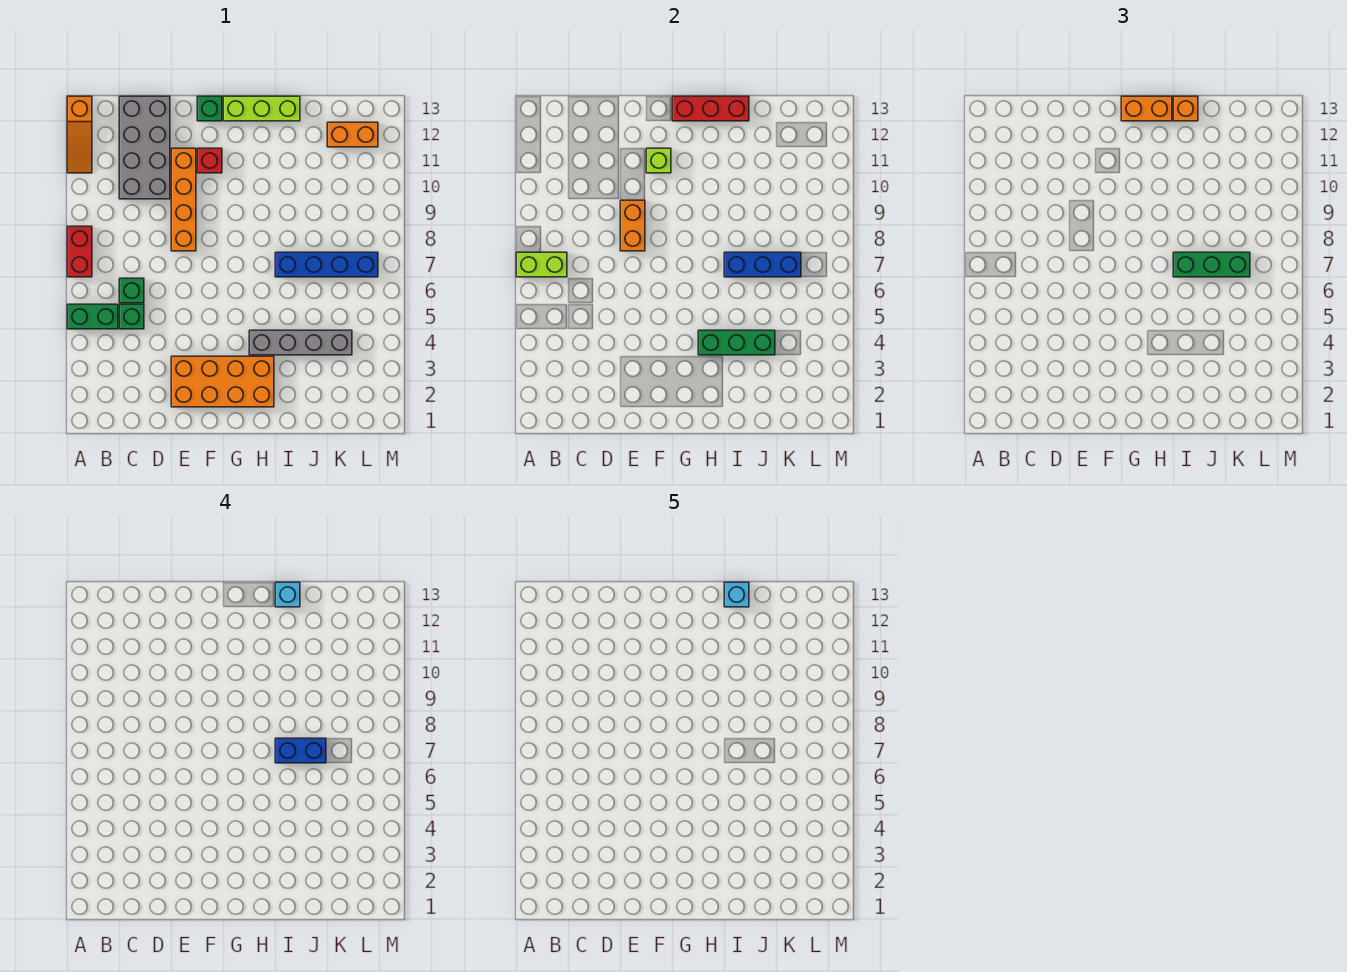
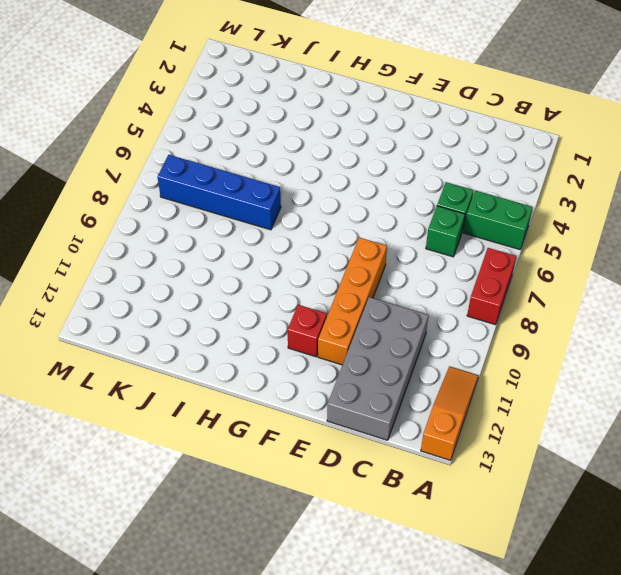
none -> orange brick E2:H3 level 1
none -> green brick F13 level 1
none -> lime brick G13:I13 level 1

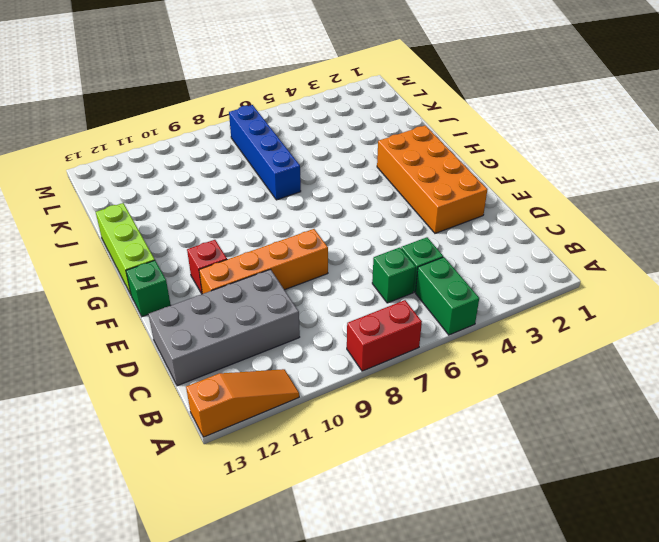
none -> grey brick H4:K4 level 1
none -> orange brick K12:L12 level 1
none -> lime brick A7:B7 level 2

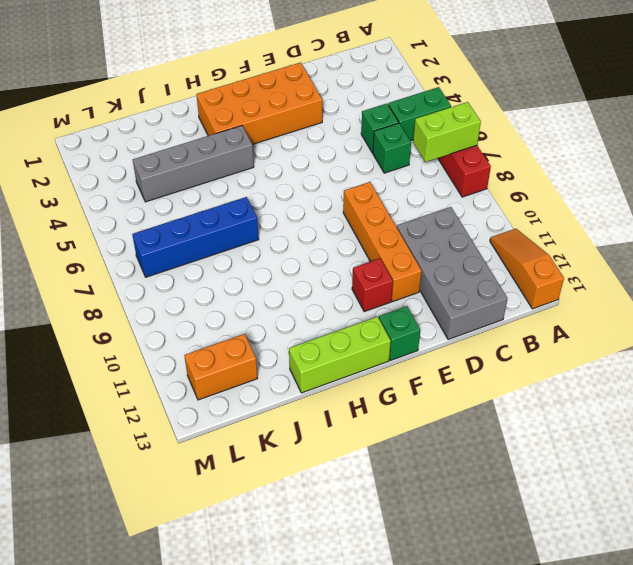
none -> orange brick E8:E9 level 2
none -> lime brick F11 level 2
none -> red brick G13:I13 level 2

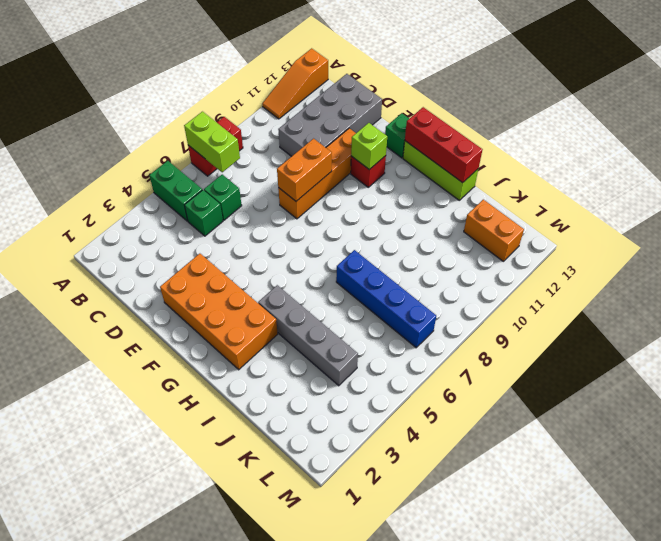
none -> green brick H4:J4 level 2
none -> blue brick I7:K7 level 2
none -> orange brick G13:H13 level 3

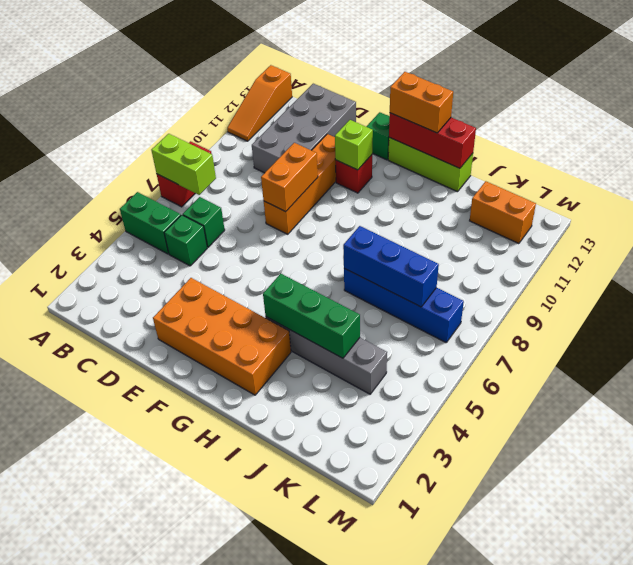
none -> green brick I7:K7 level 3
none -> orange brick I13 level 3
none -> blue brick I7:J7 level 4

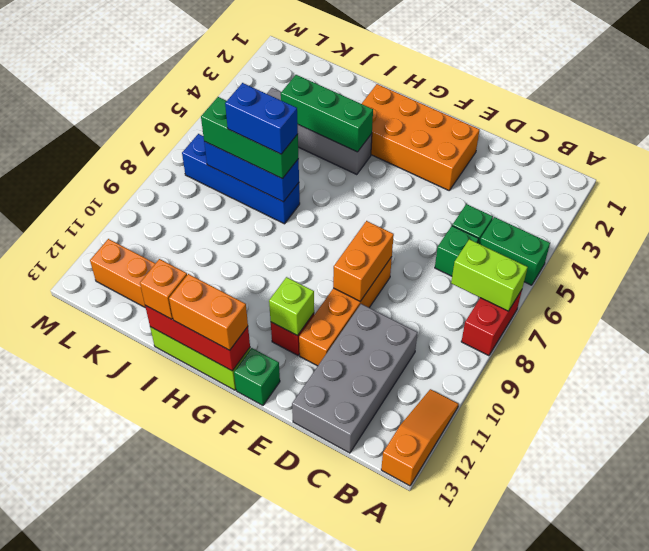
none -> cyan brick I13 level 4
none -> cyan brick I13 level 5

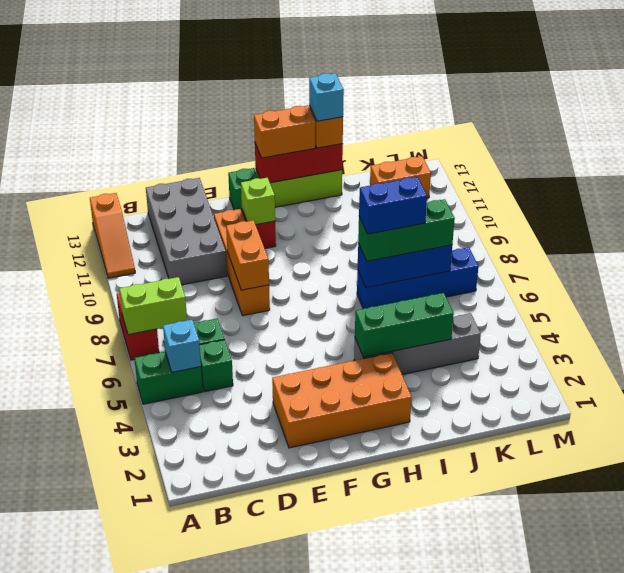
cyan brick B5 level 2 -> cyan brick I13 level 5

